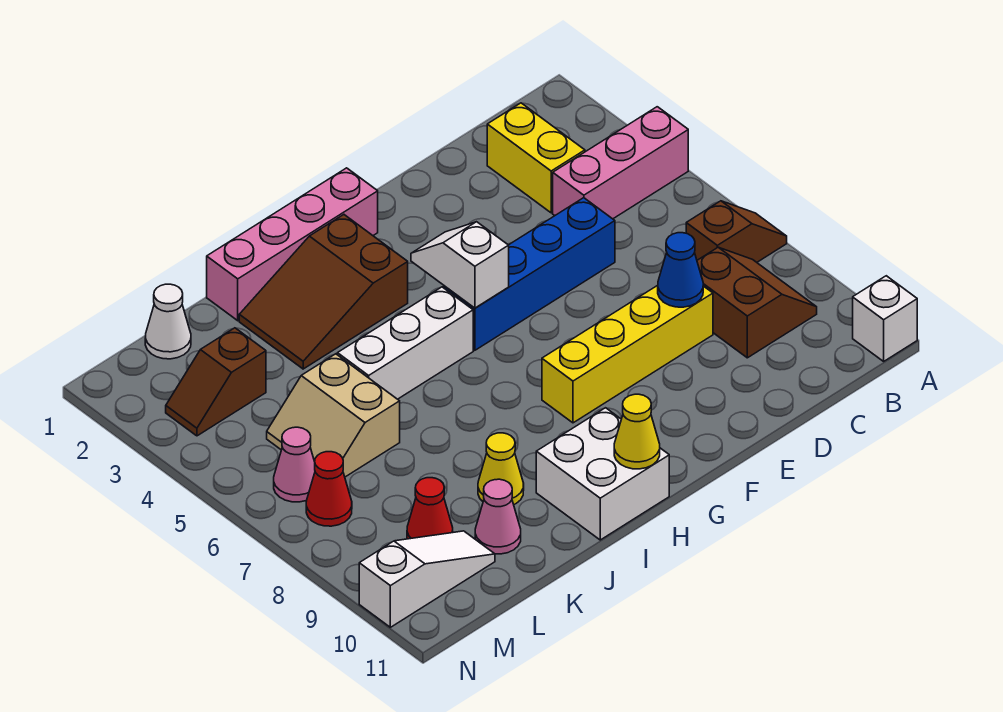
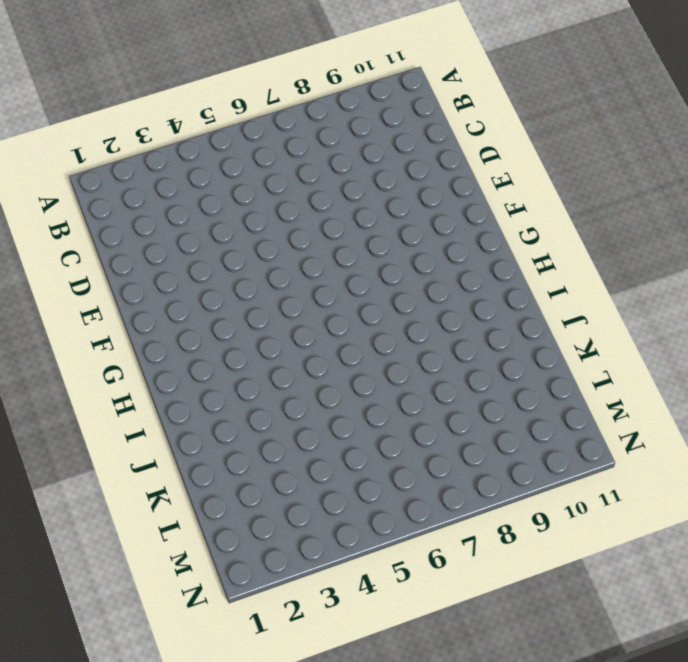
none -> pink brick A4:C4 level 1
none -> brown slope A7:B7 level 1 top B
none -> white brick A11 level 1

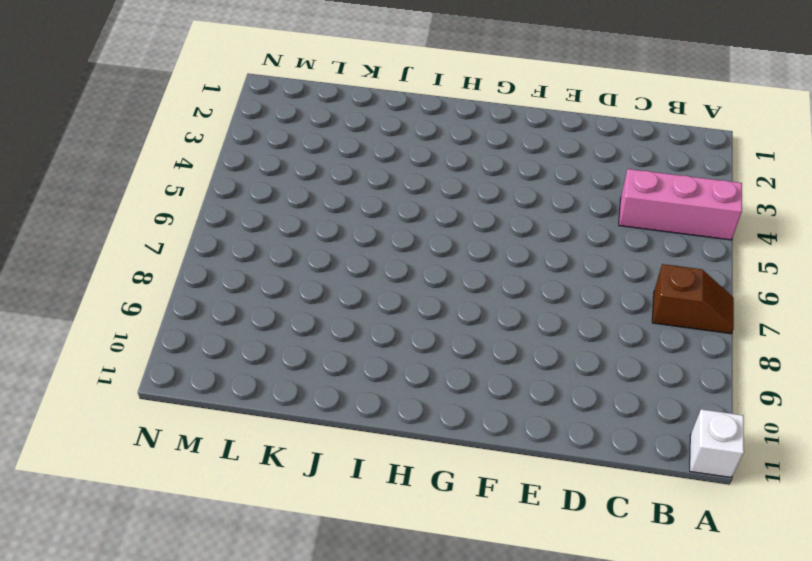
none -> brown slope B8:C9 level 1 top C
none -> yellow brick C2:C3 level 1
none -> blue brick D5:G5 level 1

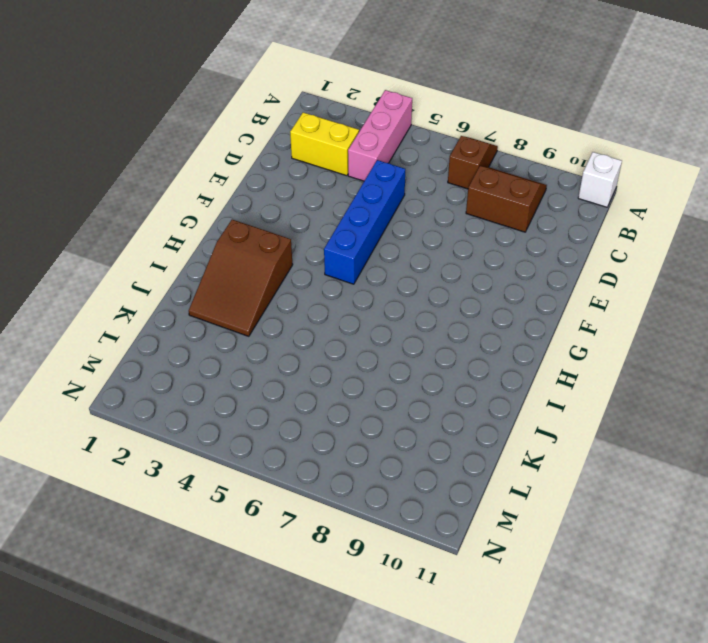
none -> yellow brick D8:G8 level 1
none -> pink brick G1:J1 level 1
none -> white brick H5:J5 level 1

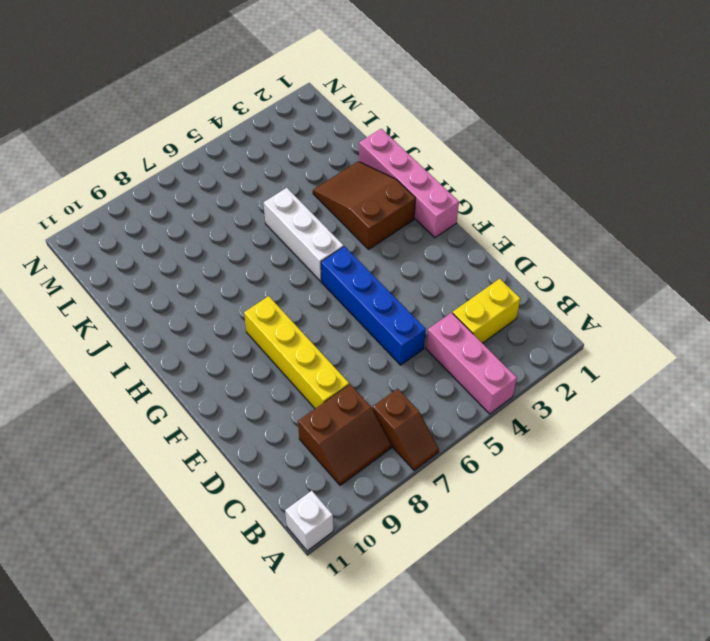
none -> white brick H10:I11 level 1
none -> yellow cone J9 level 1
none -> tan slope K5:L6 level 1 top K

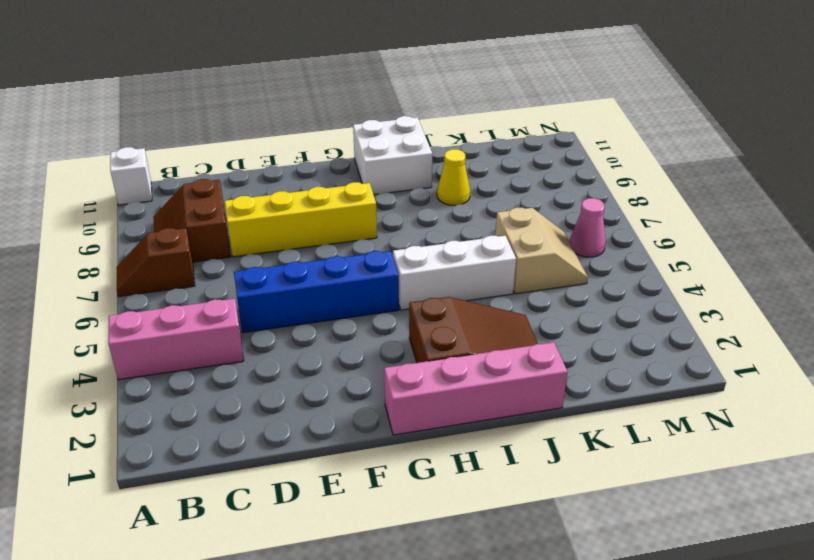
none -> yellow brick C2:C3 level 1
none -> pink cone K10 level 1
none -> white cone L1 level 1

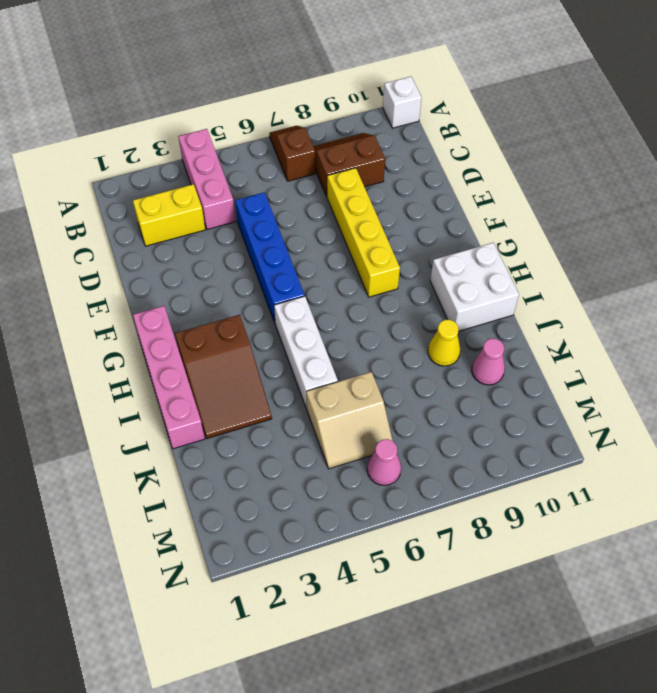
none -> white cone L1 level 1
none -> brown slope L3:M3 level 1 top L
none -> red cone L9 level 1

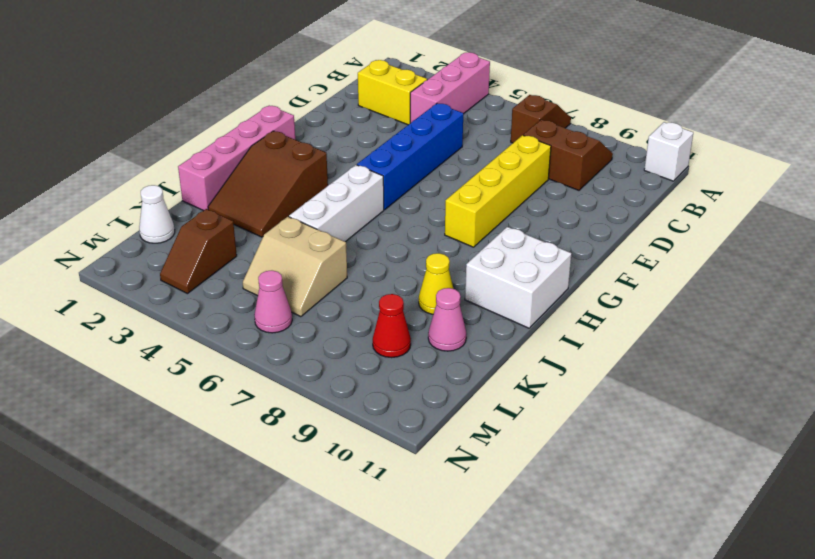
none -> white slope L10:N10 level 1 top N
none -> red cone M7 level 1
none -> blue cone D8 level 2

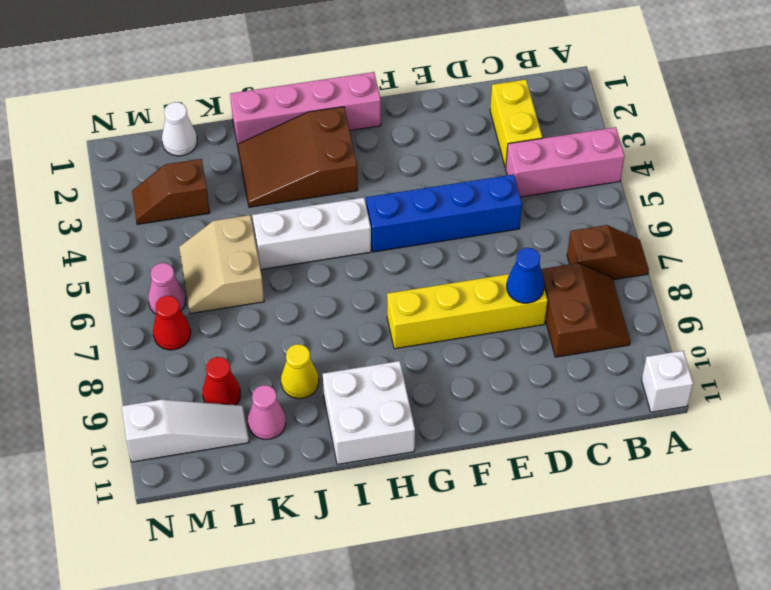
none -> white slope G4:G5 level 2 top 5
none -> yellow cone H11 level 2

